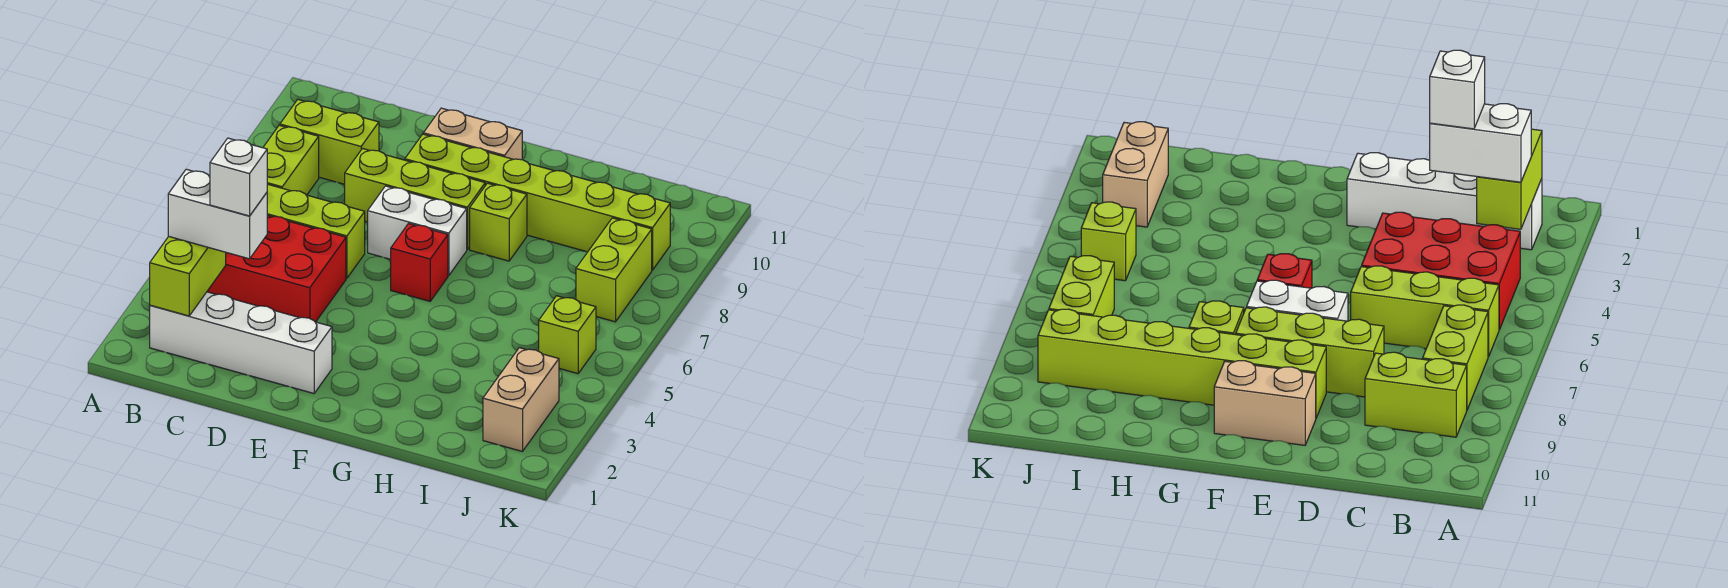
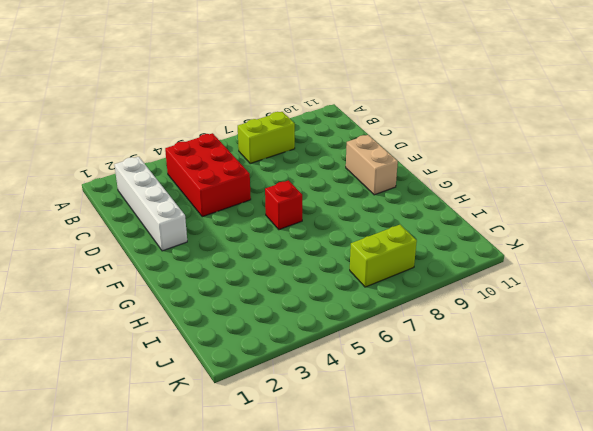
none -> lime brick B6:D6 level 1
none -> lime brick B9:C9 level 1
none -> lime brick D8:F8 level 1

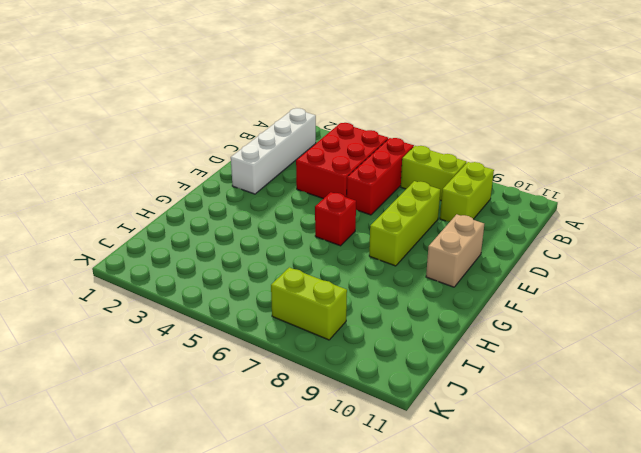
red brick B6:D6 level 1 -> lime brick B6:D6 level 1
none -> white brick E7:F7 level 1
none -> lime brick E9:J9 level 1
none -> lime brick G8 level 1

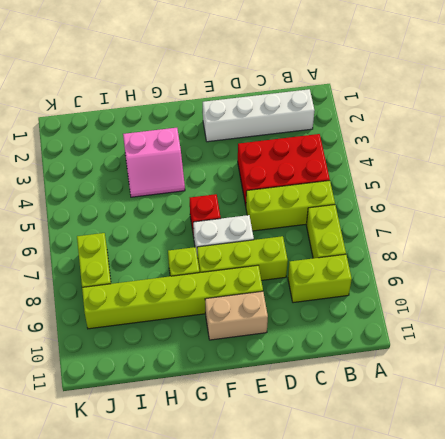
pink slope G3:H4 level 1 top 3 -> none
none -> tan brick J2:J3 level 1
none -> lime brick J5 level 1
none -> lime brick B2:B3 level 2

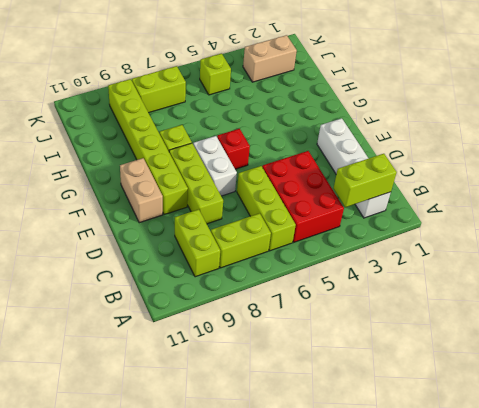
none -> white brick B3:C3 level 3
none -> white brick C3 level 4

